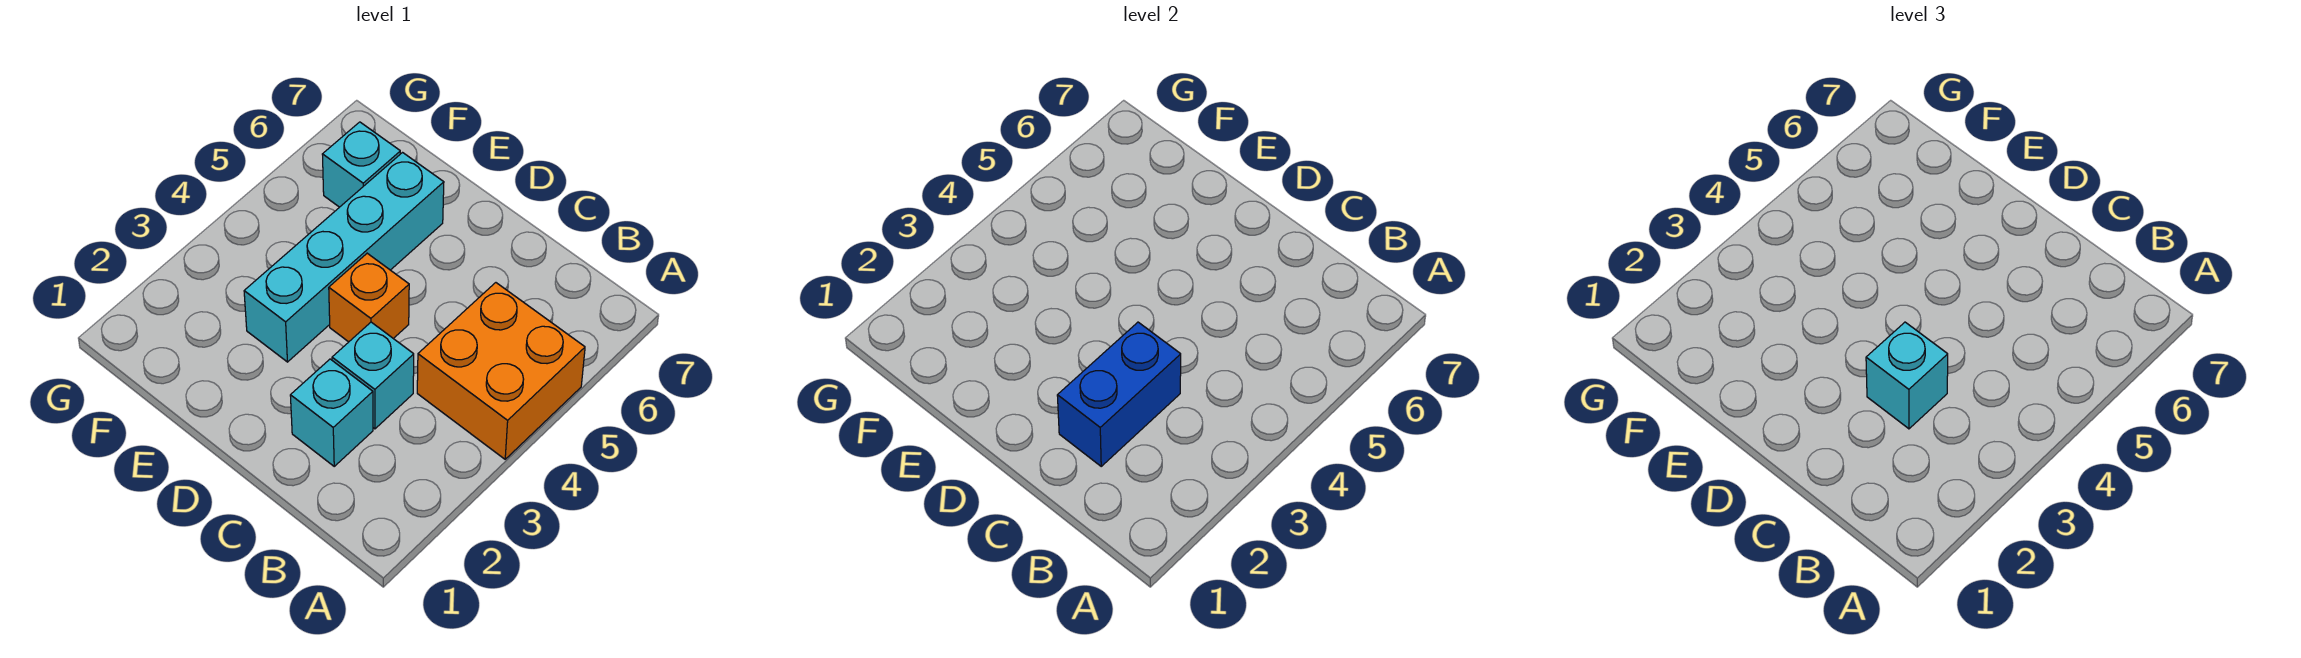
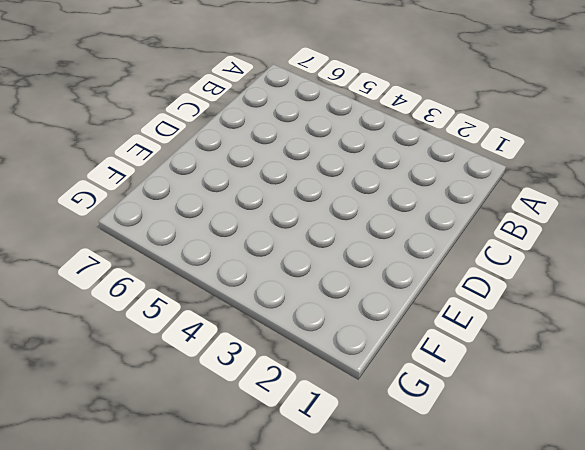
none -> orange brick A4:B5 level 1
none -> cyan brick C2 level 1

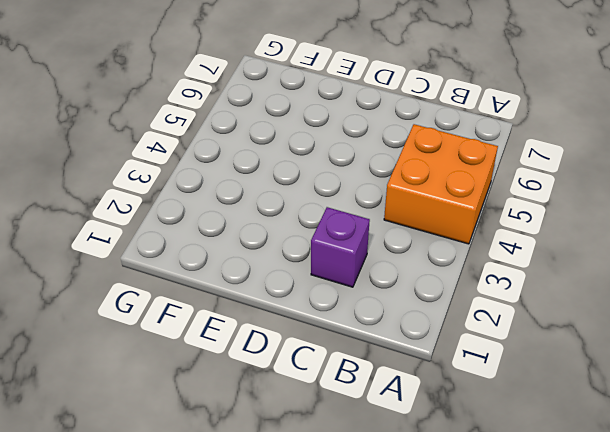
purple brick C2 level 1 -> cyan brick C2 level 1
none -> cyan brick C3 level 1
none -> orange brick D4 level 1

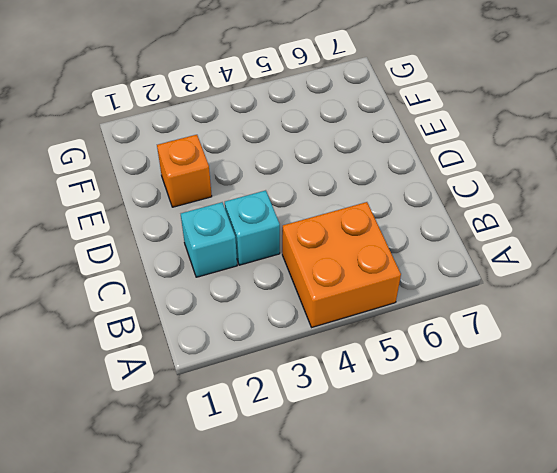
orange brick E2 level 1 -> orange brick D4 level 1
none -> cyan brick E3:E6 level 1
none -> cyan brick F6 level 1

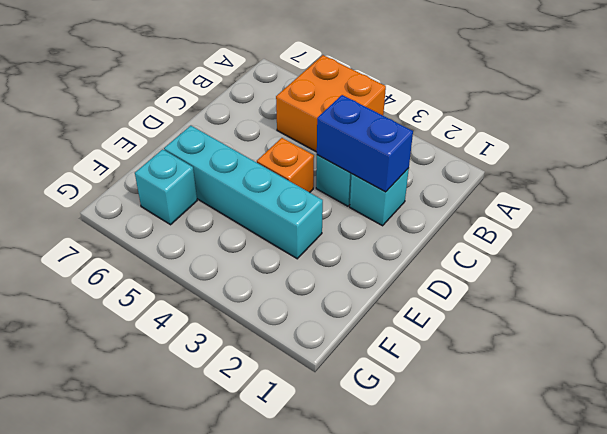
none -> cyan brick C3 level 3

